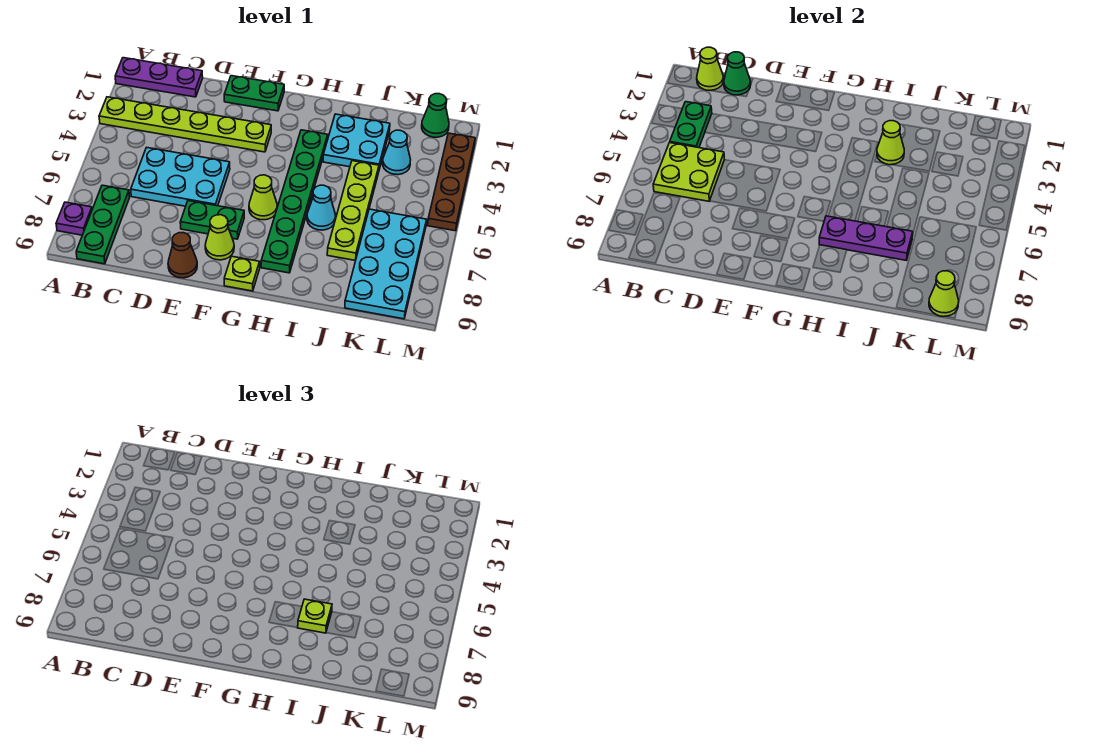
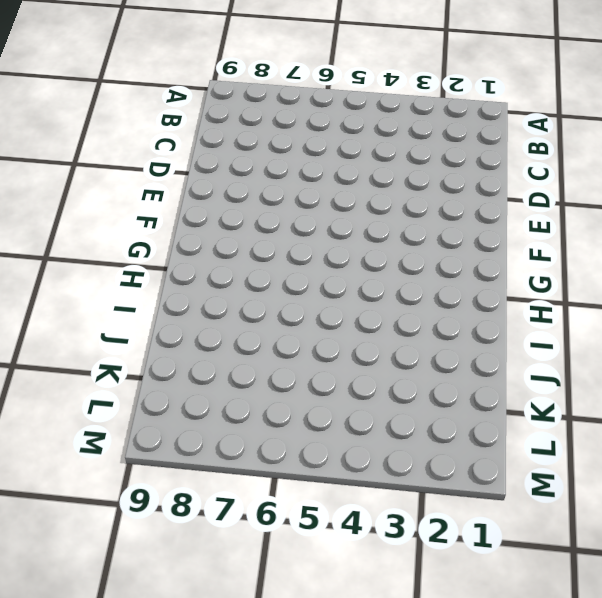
none -> purple plate A1:C1 level 1
none -> lime plate A3:F3 level 1
none -> purple plate A8 level 1

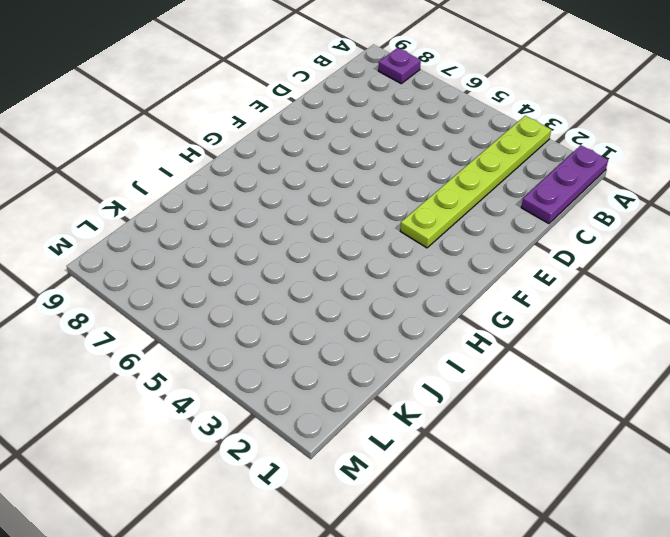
none -> green plate B7:B9 level 1
none -> cyan plate C5:E6 level 1
none -> green plate E1:F1 level 1

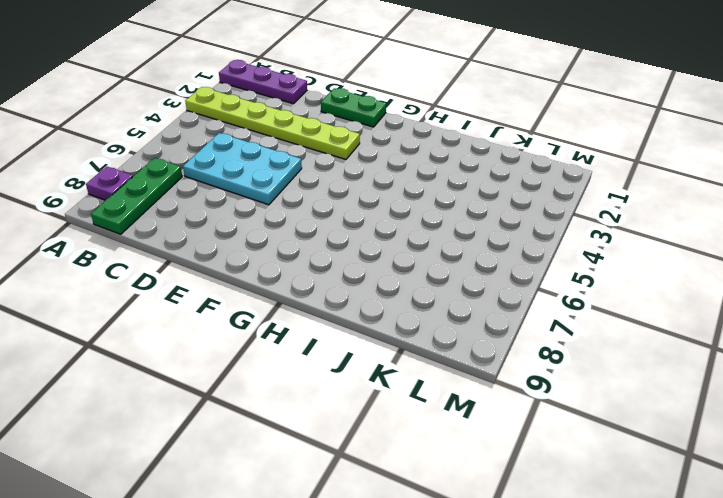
none -> green plate E7:F7 level 1
none -> brown cone E9 level 1
none -> lime cone F8 level 1

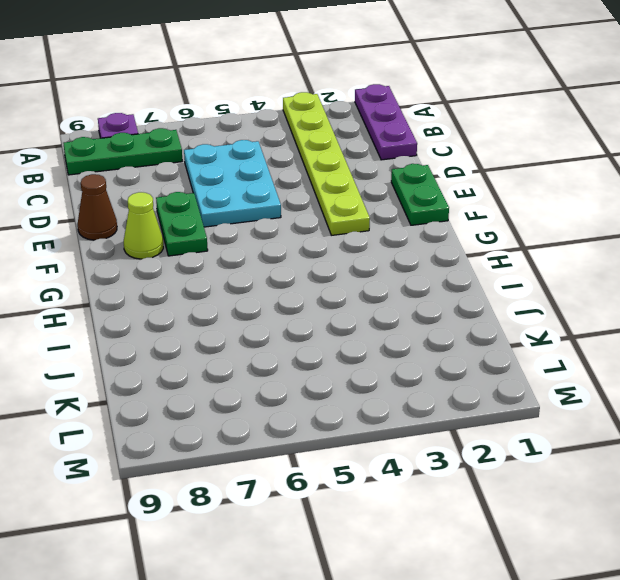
none -> lime cone G6 level 1
none -> lime plate G9 level 1
none -> green plate H3:H8 level 1

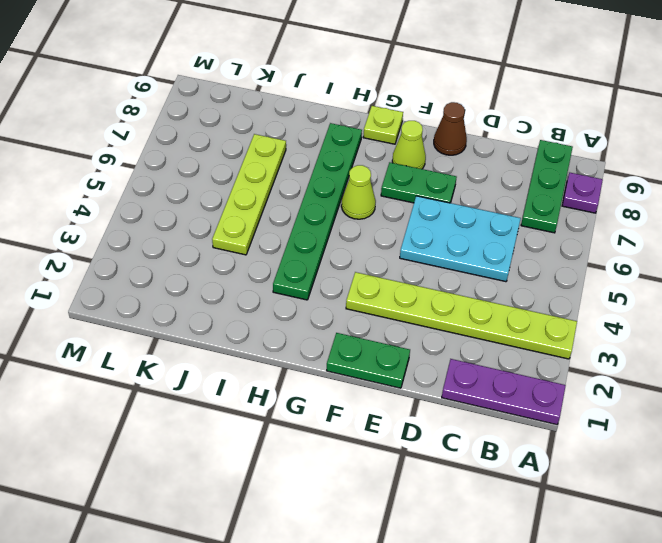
none -> cyan plate I2:J3 level 1
none -> cyan cone I6 level 1
none -> cyan cone K3 level 1

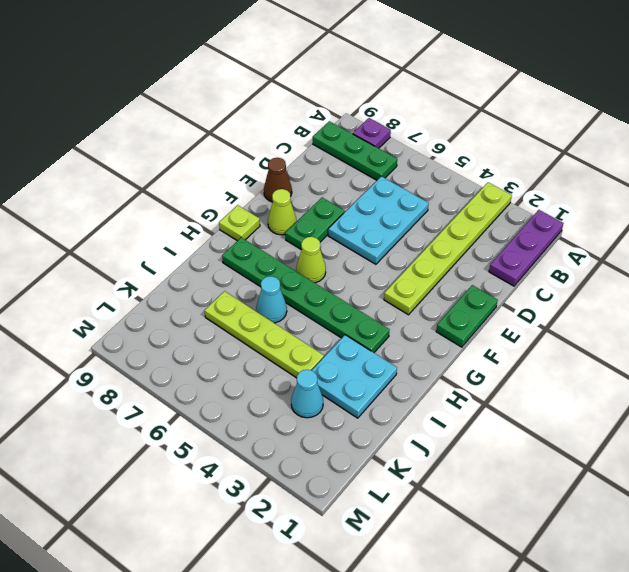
none -> cyan plate K6:L9 level 1
none -> green cone L1 level 1
none -> brown plate M2:M5 level 1

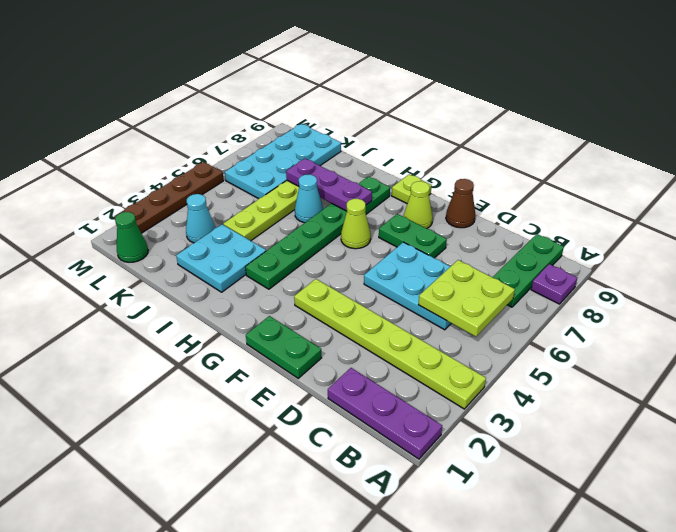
none -> lime cone B1 level 2
none -> green plate B3:B4 level 2
none -> green cone C1 level 2

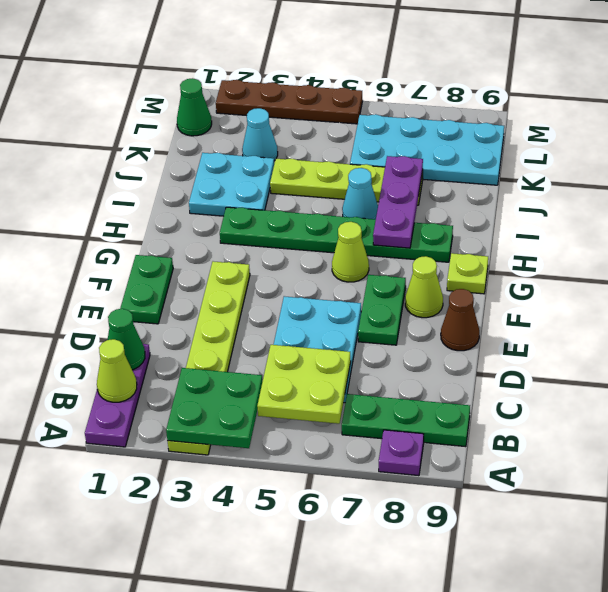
green plate A3:B4 level 2 -> green plate B3:B4 level 2
none -> lime cone I3 level 2
none -> lime cone L9 level 2
none -> lime plate I7 level 3

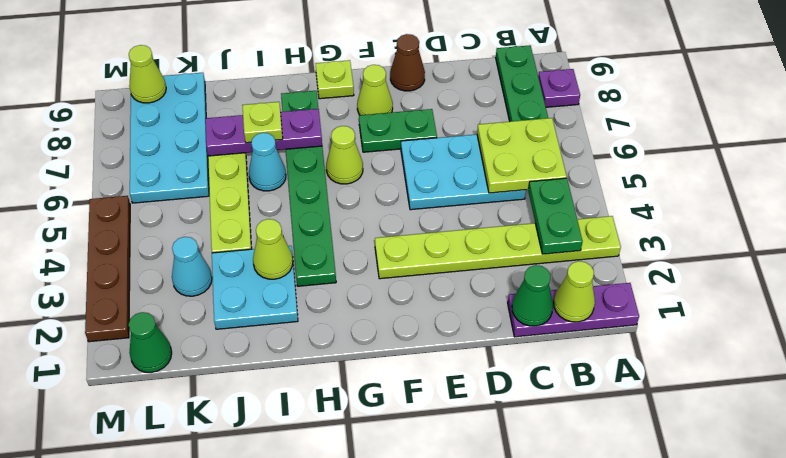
none -> green plate E1:F1 level 1

